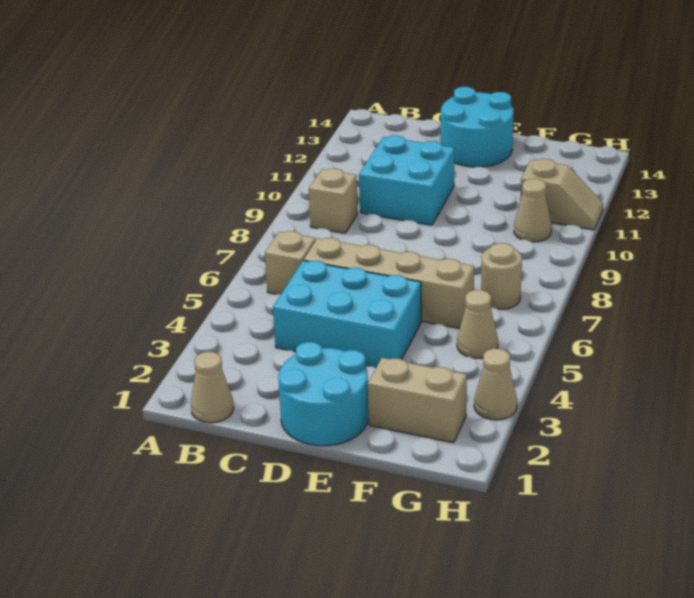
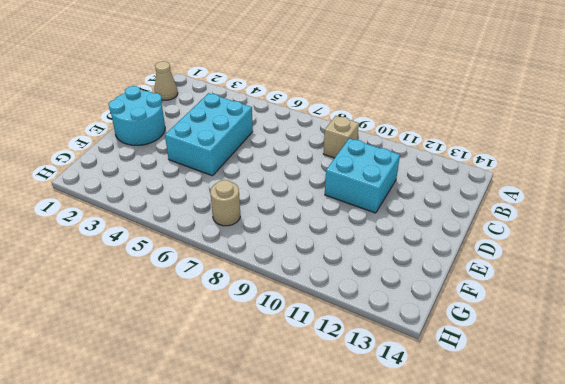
none -> tan brick B6 level 1
none -> tan brick C6:F6 level 1
none -> cyan round brick D13:E14 level 1

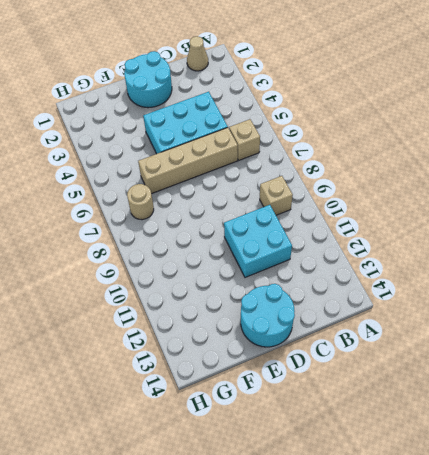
none -> tan brick F2:G2 level 1
none -> tan cone G5 level 1
none -> tan cone G10 level 1

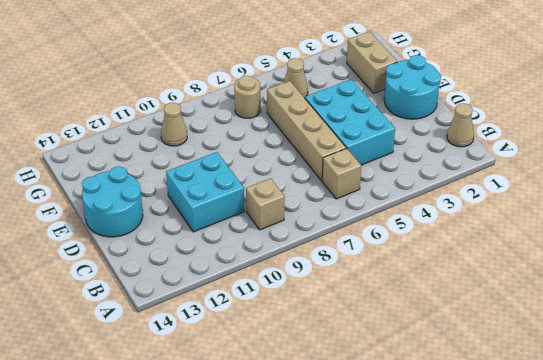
none -> tan slope G11:H11 level 1 top G
none -> tan cone H3 level 1

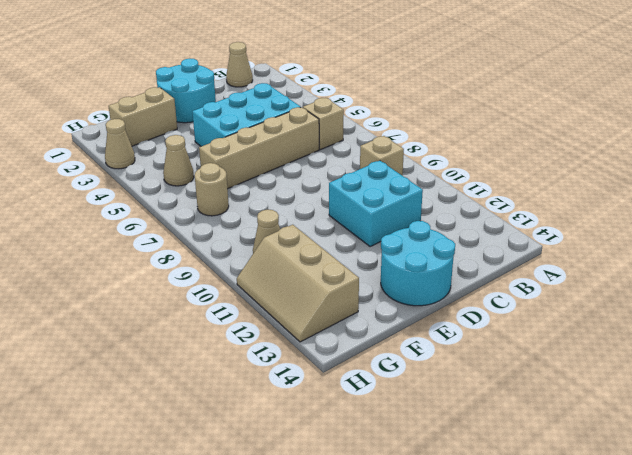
tan slope G11:H13 level 1 top G -> tan slope G11:H11 level 1 top G

